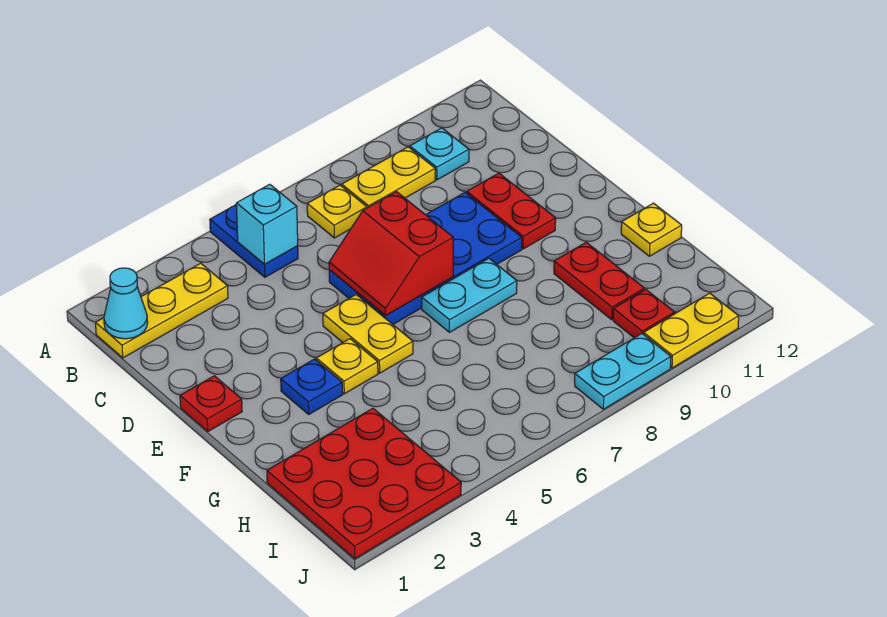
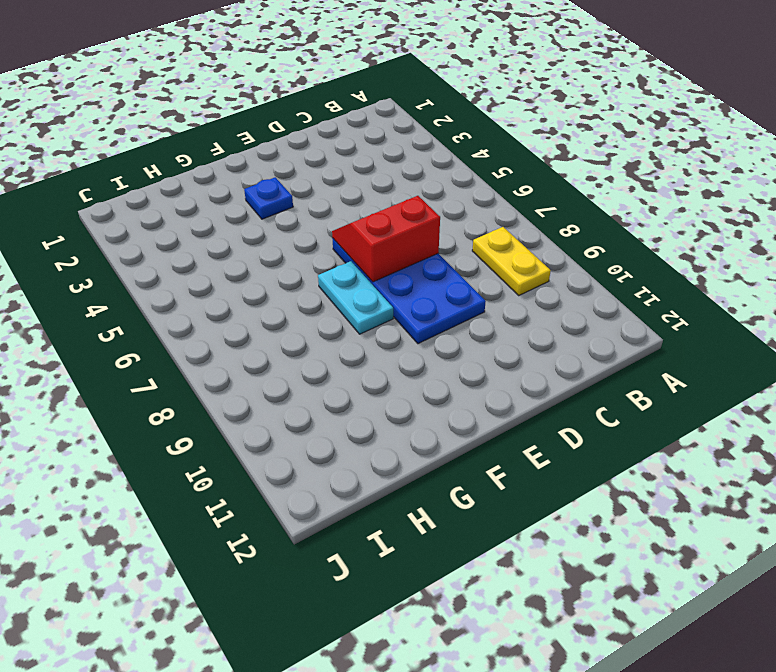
none -> blue plate A5:B5 level 1
none -> yellow plate B1:B3 level 1
none -> yellow plate B7 level 1

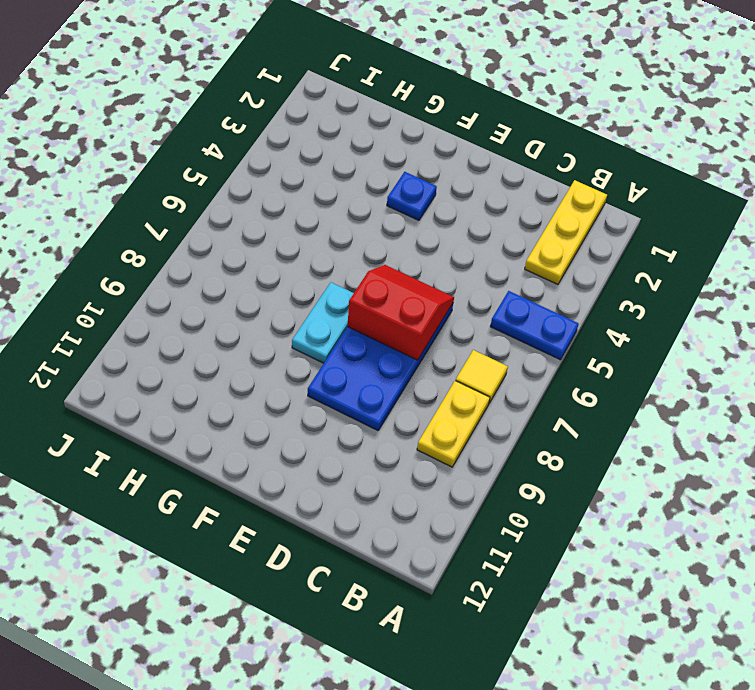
yellow tile B7 level 1 -> yellow plate B7 level 1
none -> cyan plate B10 level 1
none -> red plate D10:E10 level 1
none -> red plate E1 level 1

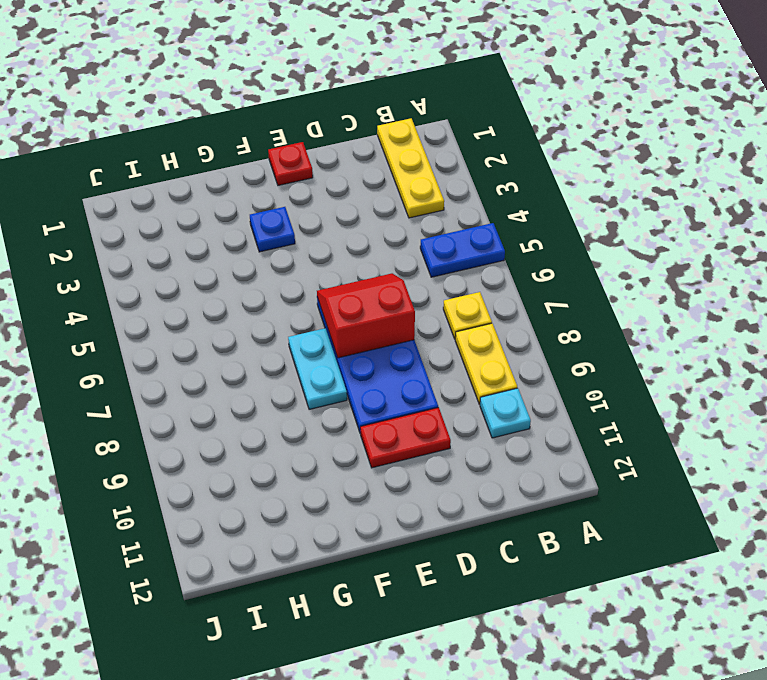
none -> yellow plate E5:F5 level 1
none -> yellow plate F4 level 1
none -> red plate G10:H10 level 1

